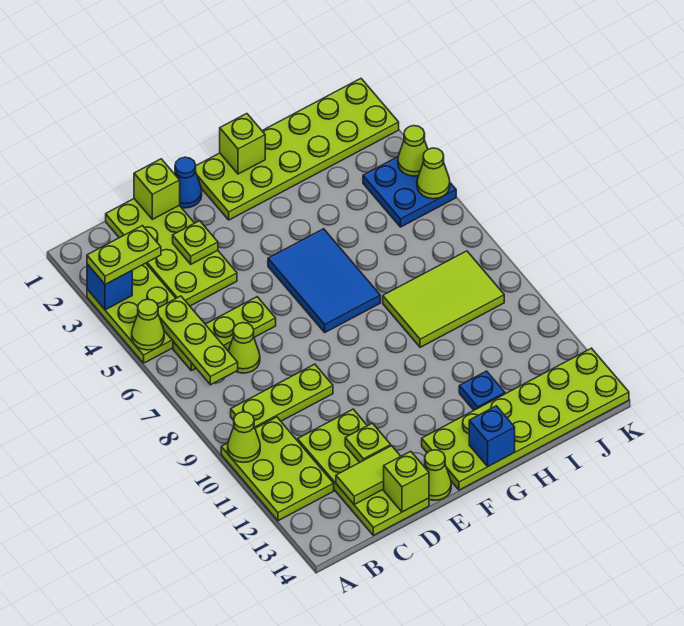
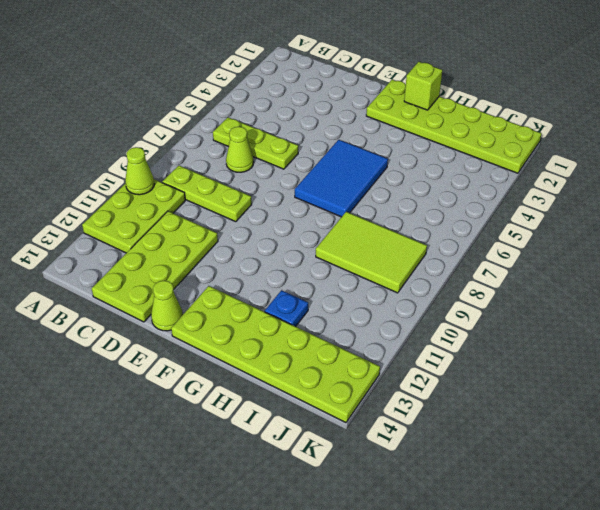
none -> lime plate A3:B5 level 1
none -> lime plate C1:D4 level 1
none -> blue cone E1 level 1

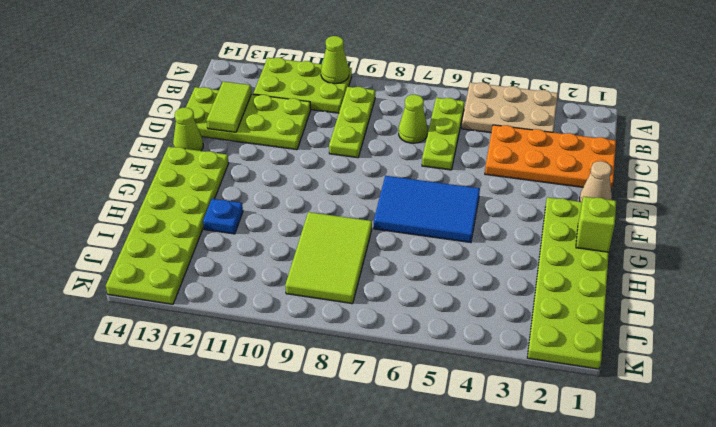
tan plate A3:B5 level 1 -> lime plate A3:B5 level 1
orange plate C1:D4 level 1 -> lime plate C1:D4 level 1
tan cone E1 level 1 -> blue cone E1 level 1
none -> blue plate J4:K5 level 1
none -> blue brick A3 level 2
none -> lime cone A5 level 2

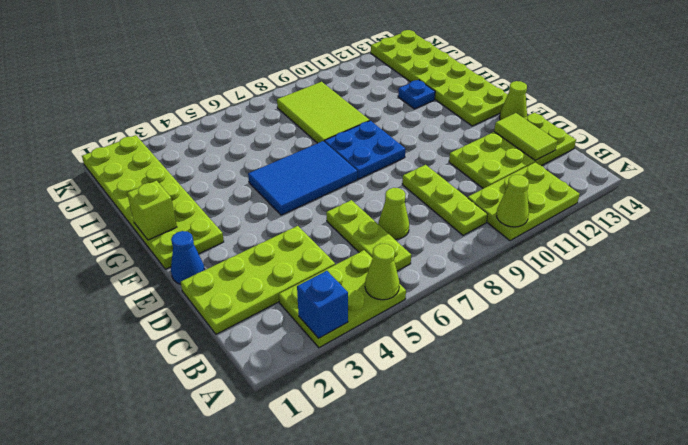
blue plate F8:G9 level 1 -> blue plate J4:K5 level 1
none -> lime plate B5:B7 level 2
none -> lime brick D1 level 2
none -> lime plate D3 level 2

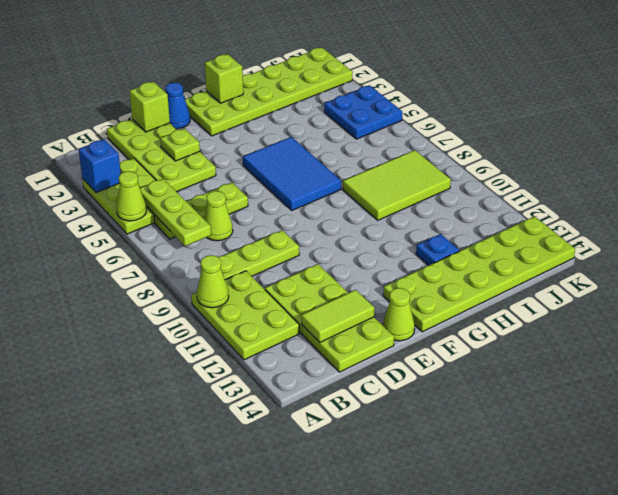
none -> lime plate D12 level 2
none -> lime brick D14 level 2
none -> blue brick G14 level 2

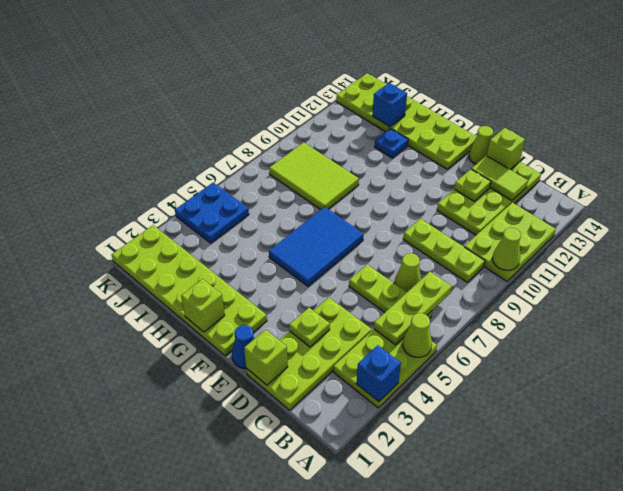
blue brick I13 level 2 -> blue brick G14 level 2
none -> lime cone K4 level 2
none -> lime cone K5 level 2
none -> lime plate A3:B3 level 3

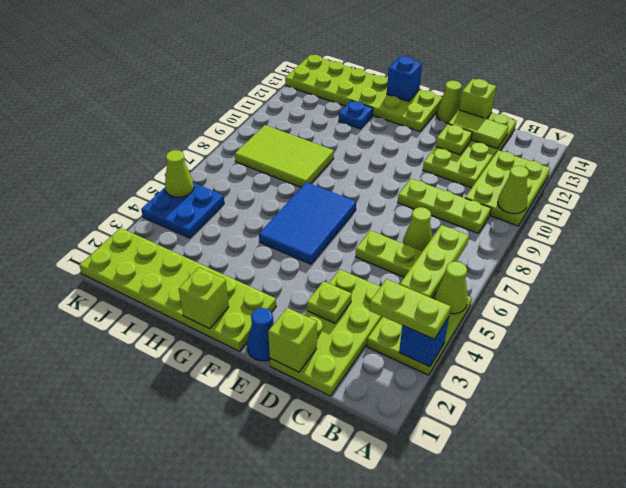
none -> lime cone K4 level 2

